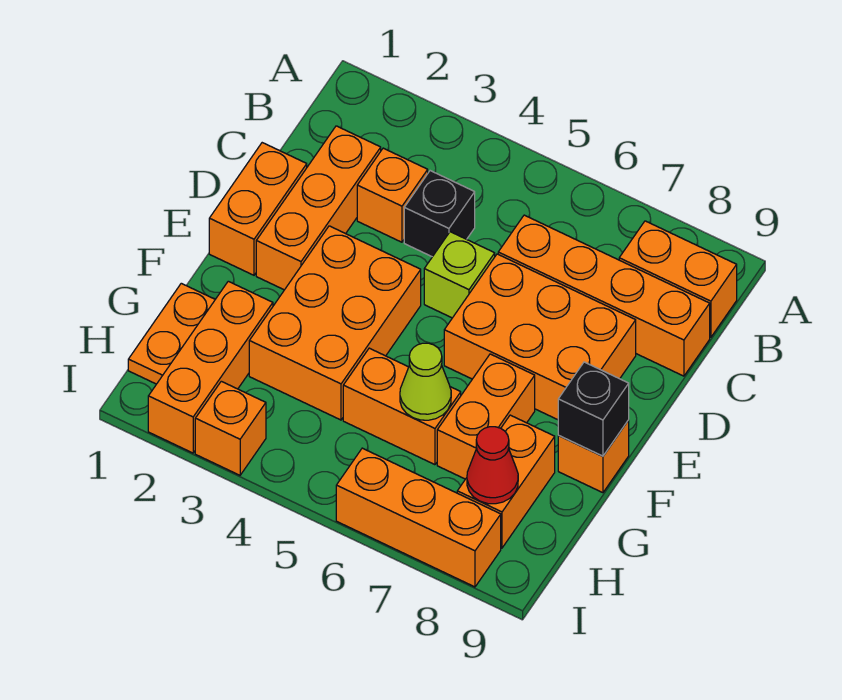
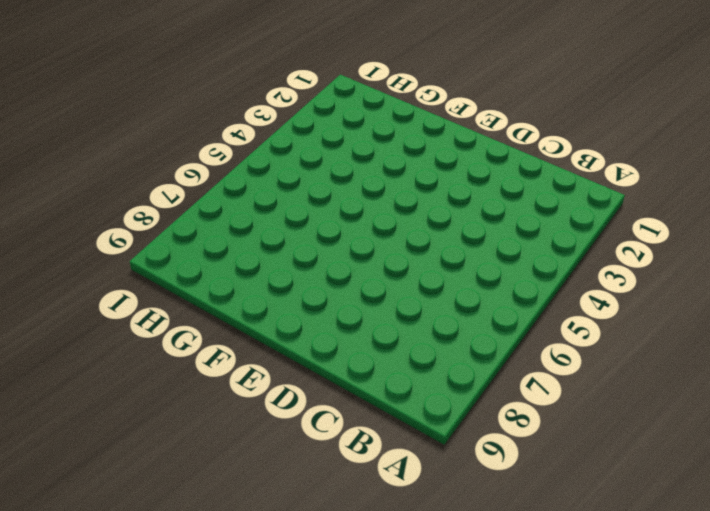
none -> orange brick B8:B9 level 1
none -> orange brick C2:E2 level 1
none -> orange brick C3 level 1

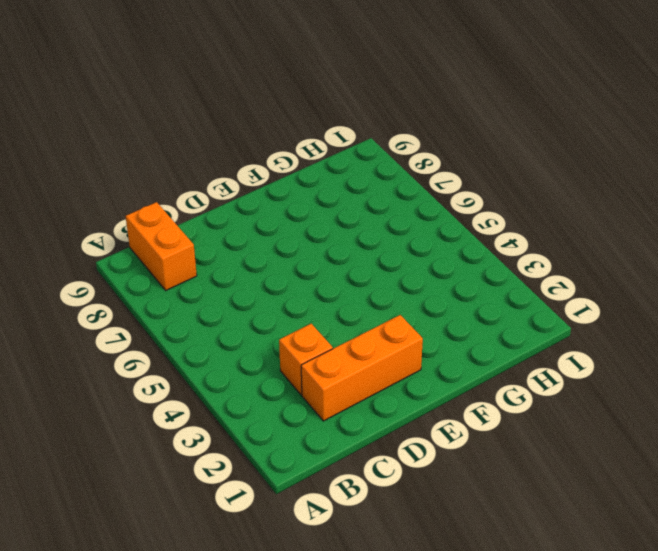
none -> black brick C4 level 1
none -> orange brick C6:C9 level 1
none -> orange brick D1:E1 level 1

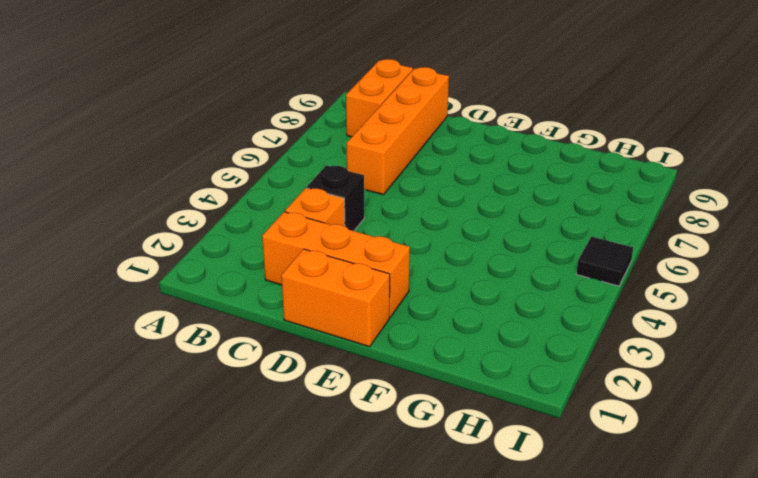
black tile I5 level 1 -> none
none -> lime brick D5 level 1
none -> orange brick D6:E8 level 1
none -> orange brick E3:G4 level 1

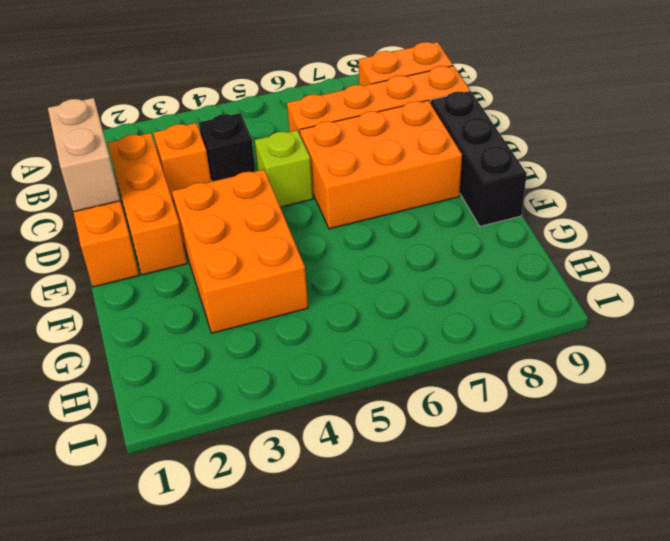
tan brick C1:D1 level 2 -> none
black brick D9:F9 level 1 -> orange brick F9 level 1
none -> orange brick F7:G7 level 1
none -> orange plate G1:H1 level 1
none -> orange brick G2:I2 level 1

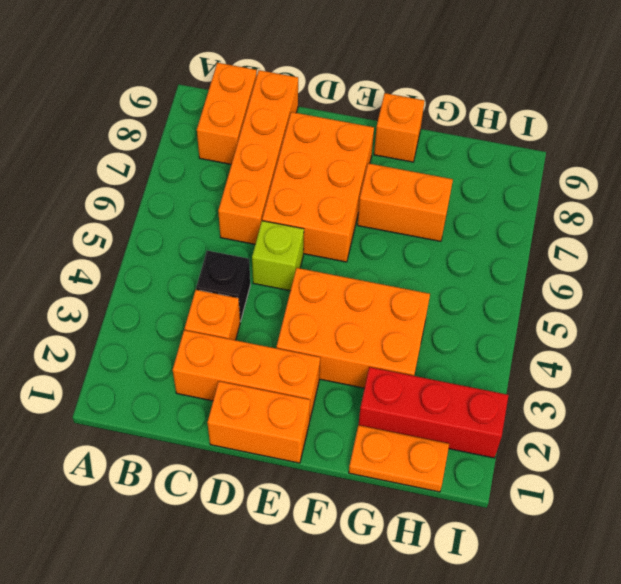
red brick G2:I2 level 1 -> orange brick G2:I2 level 1
none -> orange brick G5:G6 level 1
none -> orange brick G8:H8 level 1
none -> orange brick I3 level 1

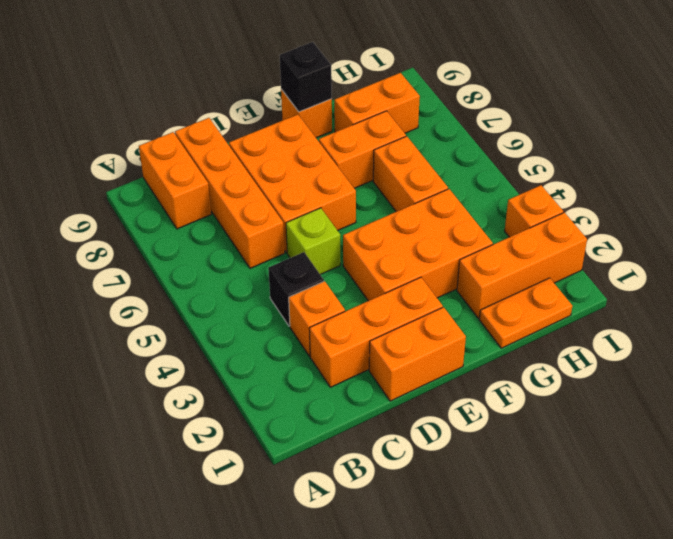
none -> orange brick I6:I8 level 1
none -> lime cone G6 level 2
none -> red cone H8 level 2

